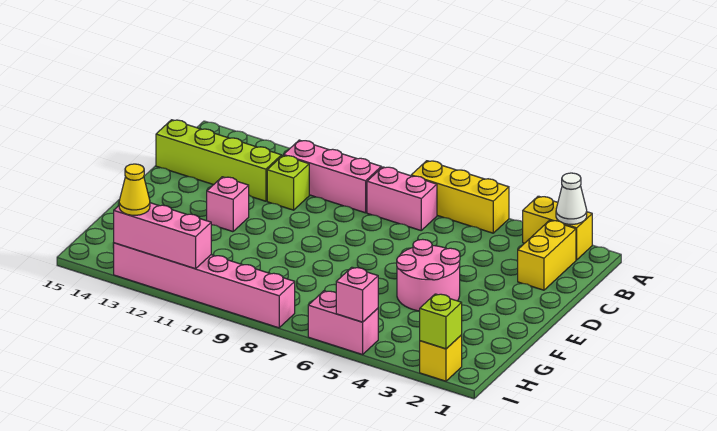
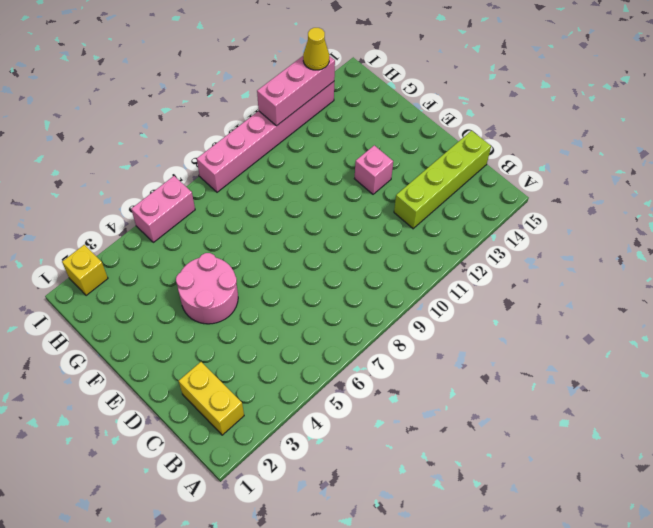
none -> yellow brick A2:A3 level 1
none -> yellow brick A5:A7 level 1
none -> pink brick B7:B8 level 1

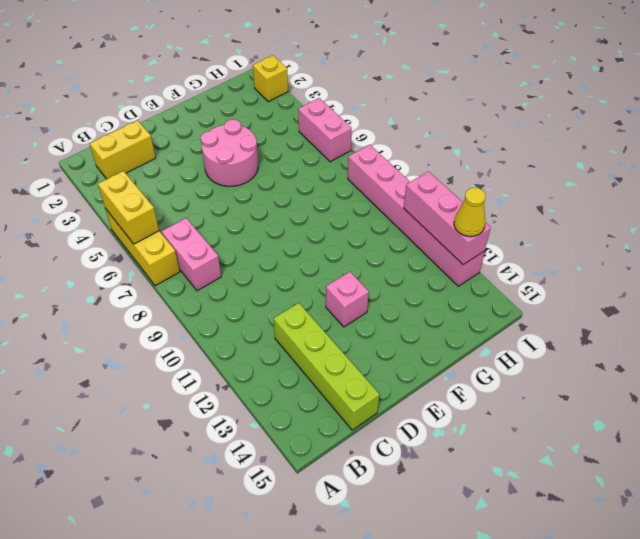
yellow brick A5:A6 level 2 -> yellow brick A2:A3 level 1
none -> pink brick B9:B11 level 1
none -> lime brick C11 level 1
none -> white cone A2 level 2

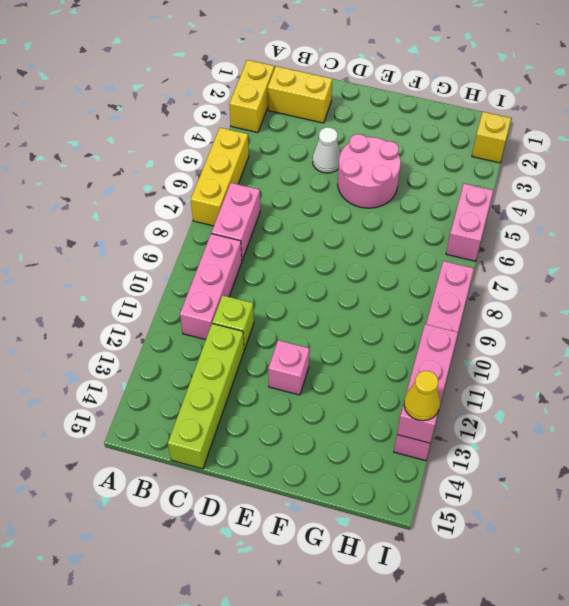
white cone D4 level 1 -> white cone A2 level 2
none -> lime brick I2 level 2
none -> pink brick I5 level 2

